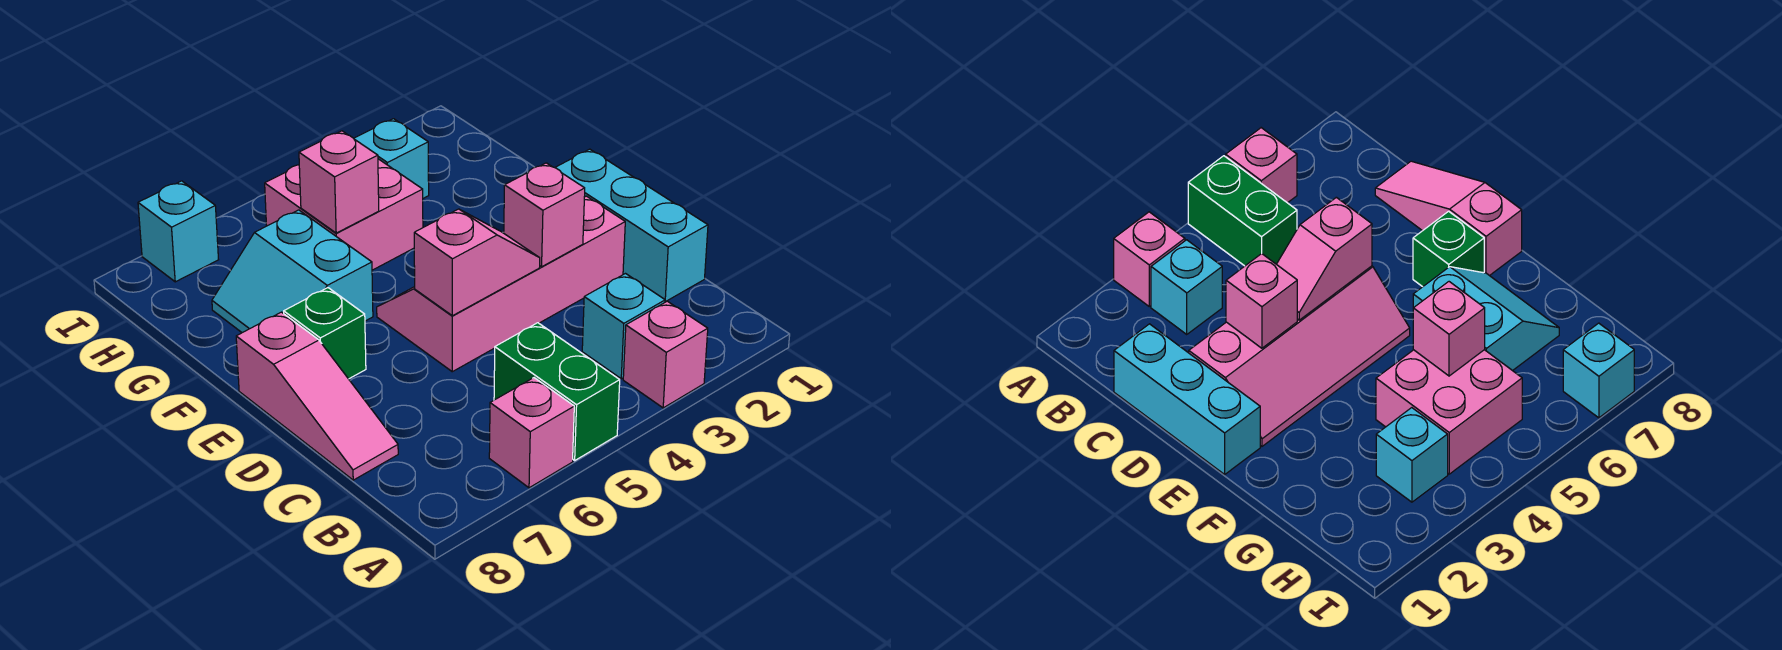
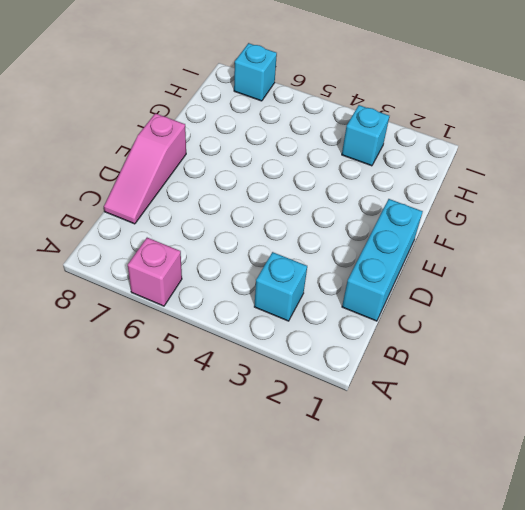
none -> pink brick A3 level 1
none -> green brick A5:B5 level 1
none -> pink slope D2:E5 level 1 top D

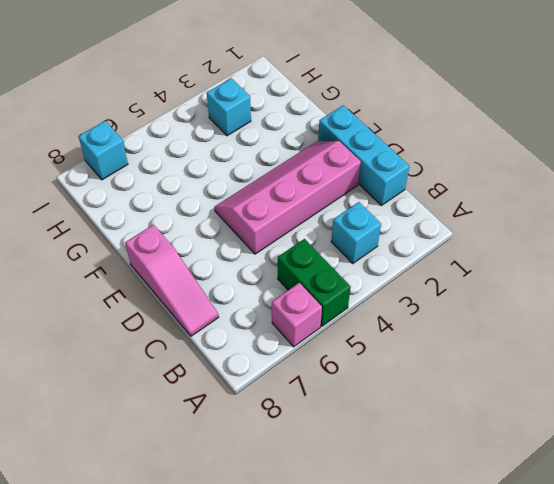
none -> pink brick A3 level 1
none -> green brick E7 level 1
none -> cyan slope F6:G7 level 1 top 6

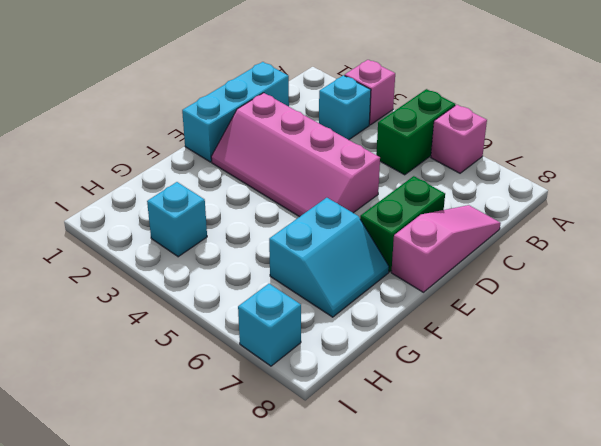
green brick D7:E7 level 1 -> green brick E7 level 1
none -> pink brick G4:H5 level 1
none -> pink brick D3 level 2
none -> pink slope D4:D5 level 2 top 5

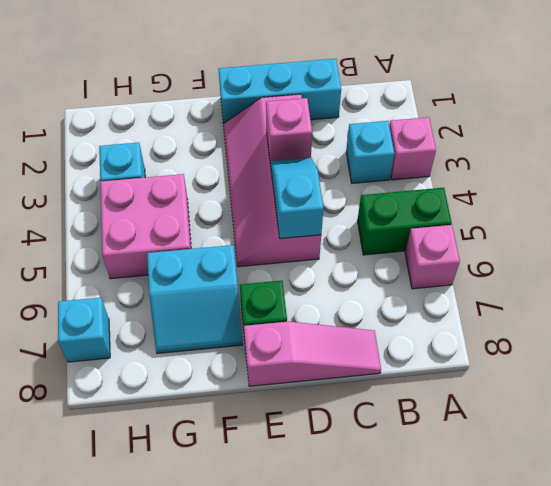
cyan slope D4:D5 level 2 top 5 -> pink slope D4:D5 level 2 top 5
none -> pink brick G5 level 2

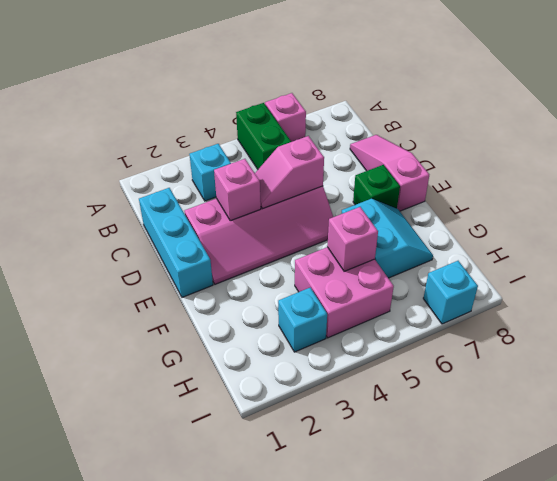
none -> pink brick A3 level 1

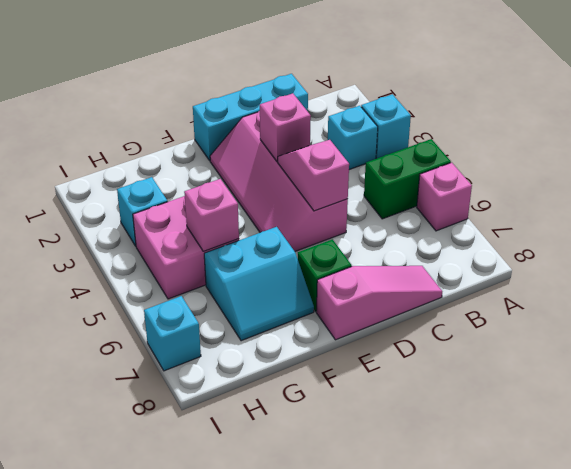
cyan brick A3 level 1 -> pink brick A3 level 1

